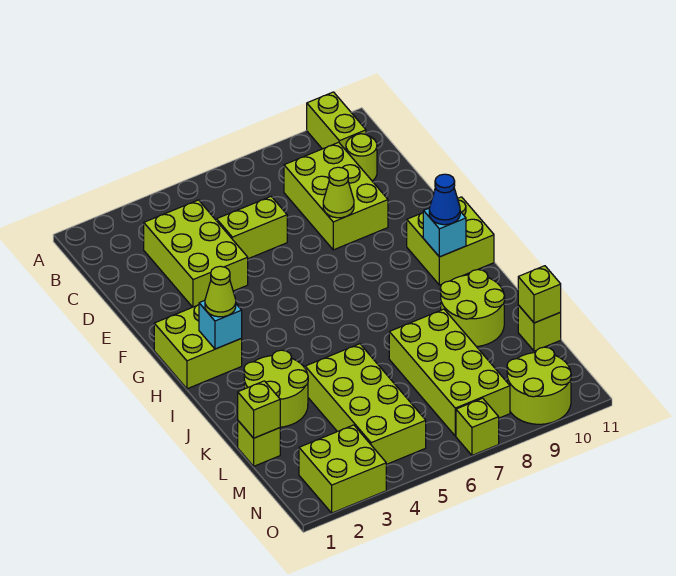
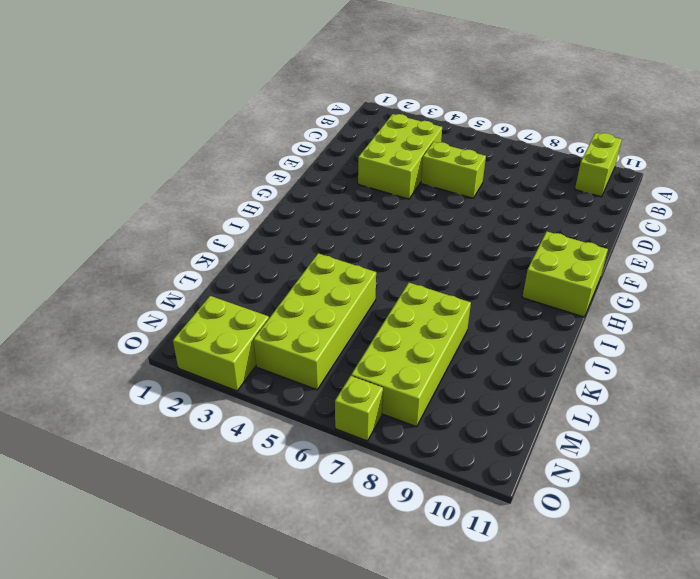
none -> lime brick C8:E9 level 1
none -> lime round brick C10 level 1
none -> lime brick G1:H2 level 1

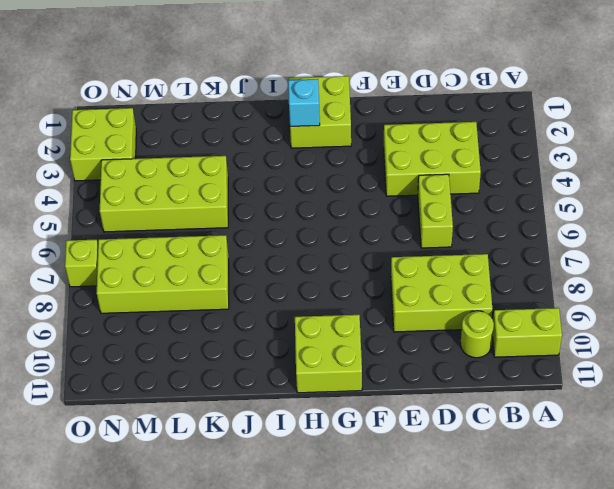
none -> lime round brick J2:K3 level 1
none -> lime round brick J9:K10 level 1
none -> lime brick L1 level 1

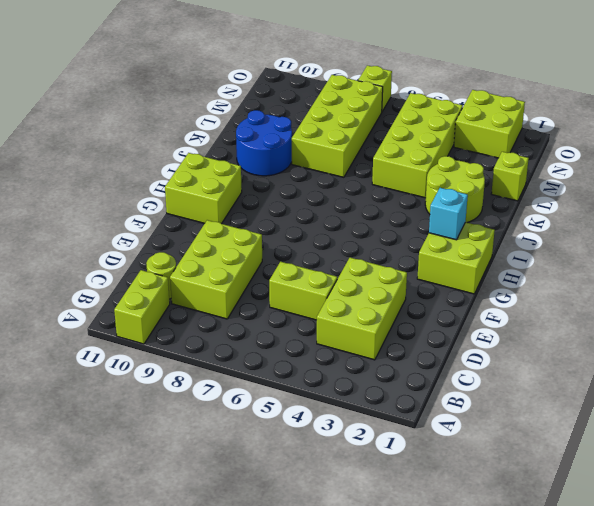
blue round brick J9:K10 level 1 -> lime round brick J9:K10 level 1
none -> lime brick L11 level 1
none -> lime round brick N9:O10 level 1
none -> lime cone E8 level 2

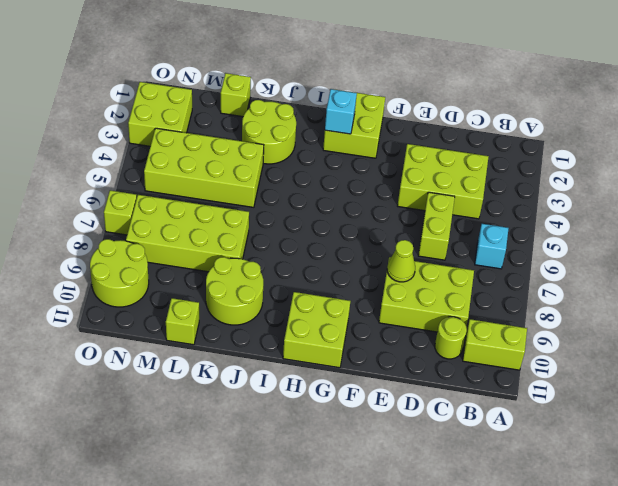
cyan brick B6 level 1 -> cyan brick H10 level 2
none -> lime brick L1 level 2
none -> lime brick L11 level 2
none -> lime cone H2 level 3

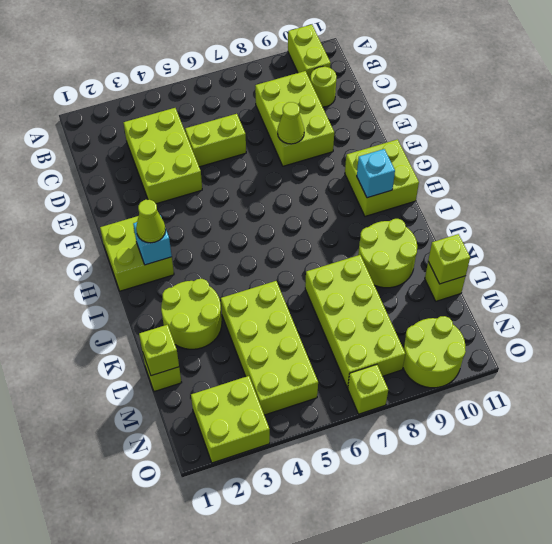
none -> blue cone H10 level 3

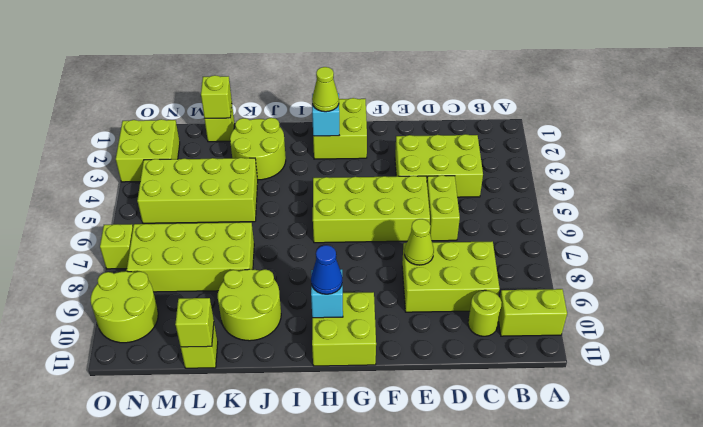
lime brick E5:H6 level 1 -> none

